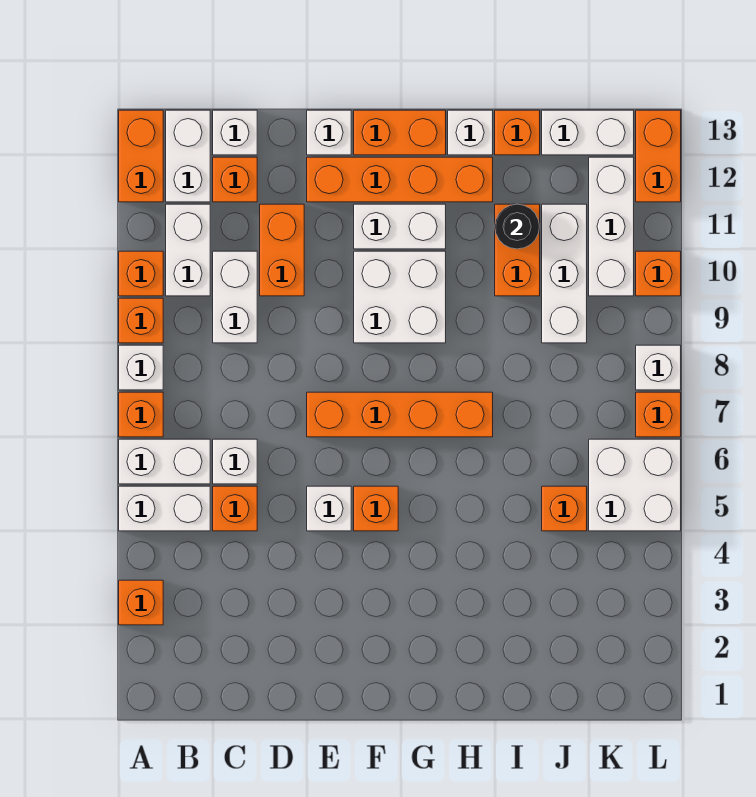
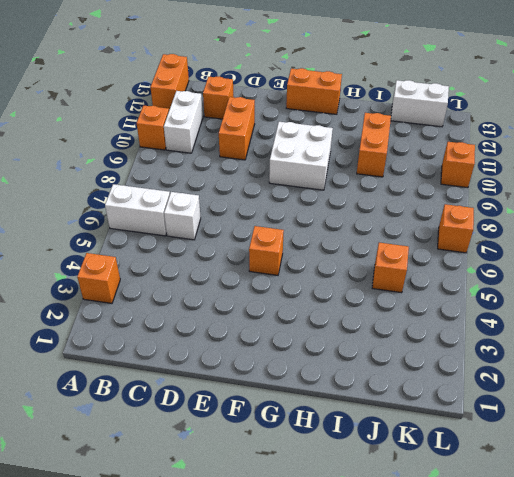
none -> white brick A5:B5 level 1
none -> orange brick A7 level 1
none -> white brick A8 level 1
none -> orange brick A9 level 1

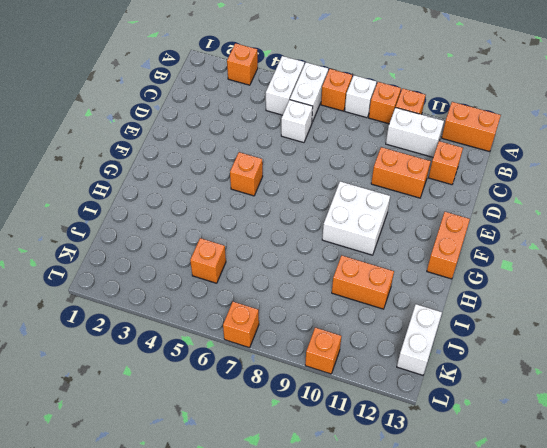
none -> white brick B12:B13 level 1
none -> orange brick C5 level 1
none -> white brick C9:C10 level 1
none -> white brick C13 level 1

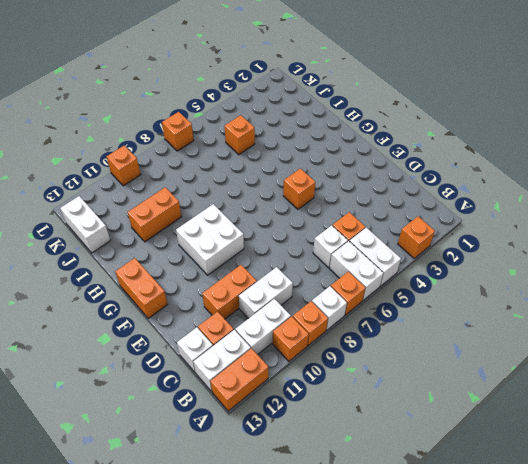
none -> white brick E5 level 1
none -> orange brick E7:H7 level 1
none -> orange brick E12:H12 level 1
none -> white brick E13 level 1

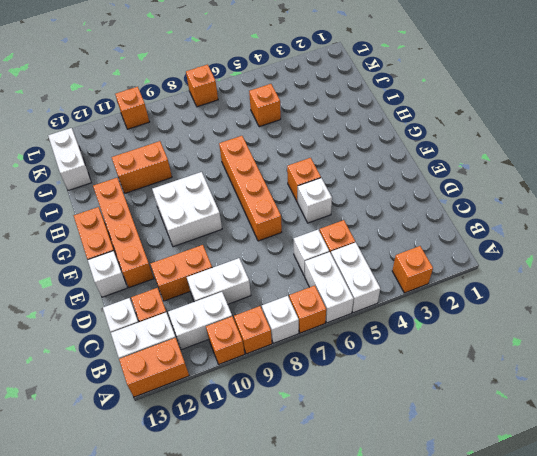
none -> white brick F11:G11 level 1
none -> white brick H13 level 1
none -> orange brick I13 level 1
none -> white brick J9:J11 level 1

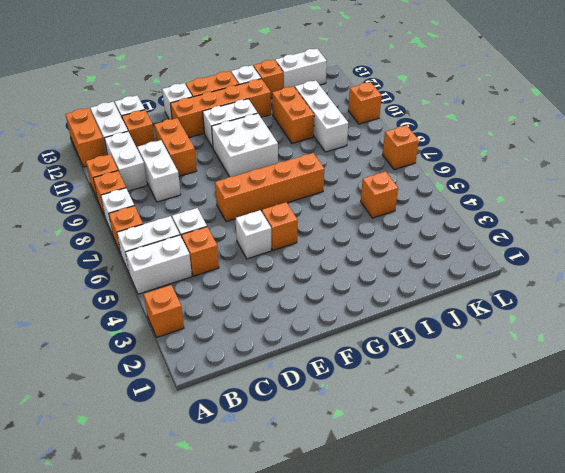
none -> white brick K5:L6 level 1
none -> white brick K10:K12 level 1
none -> white brick L8 level 1
none -> orange brick L12:L13 level 1

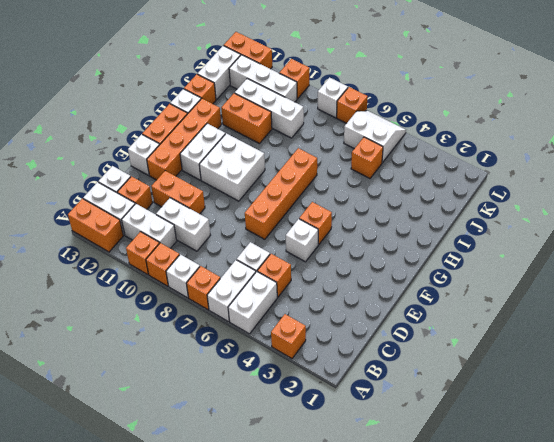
white slope K5:L6 level 1 top K -> white brick K5:L6 level 1
none -> black round brick I11 level 2

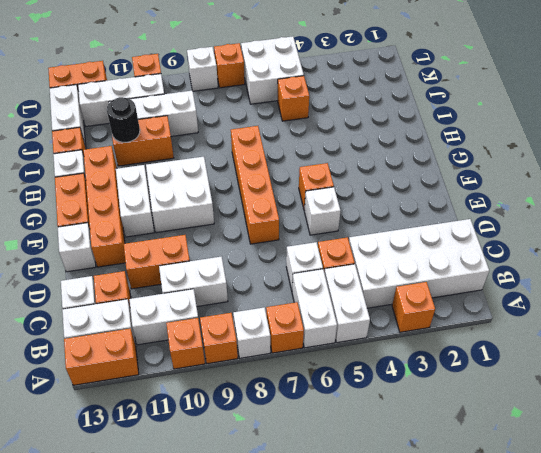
white brick B1:C4 level 1 -> none

